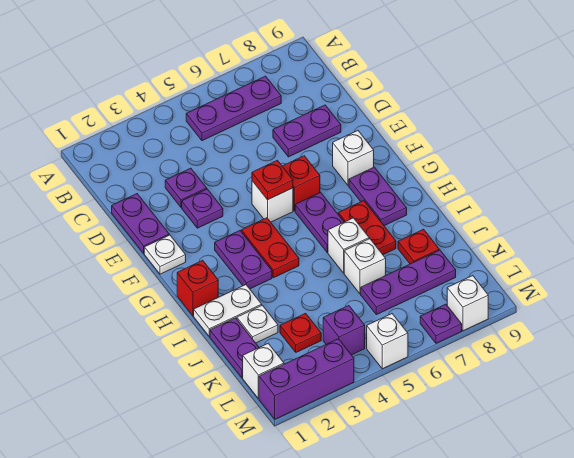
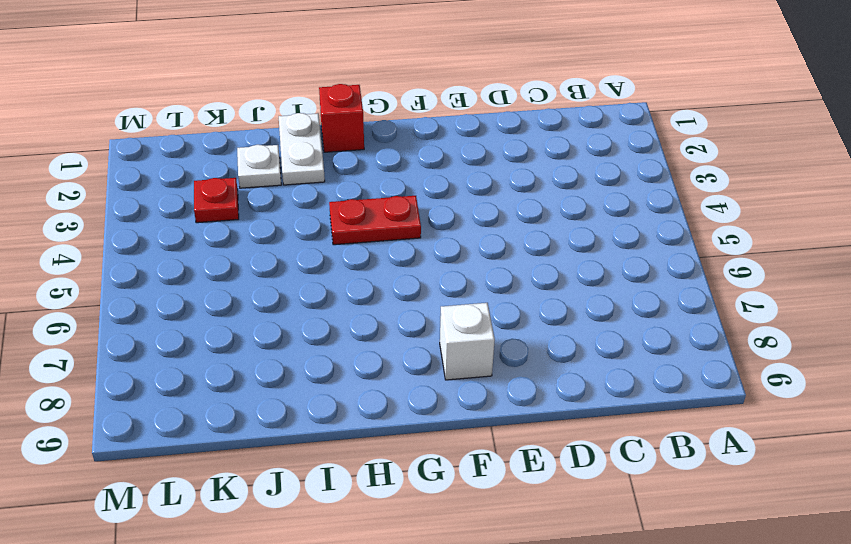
none -> purple plate B5:B7 level 1
none -> purple plate D1:E1 level 1
none -> purple plate D3 level 1
none -> purple plate D7:D8 level 1

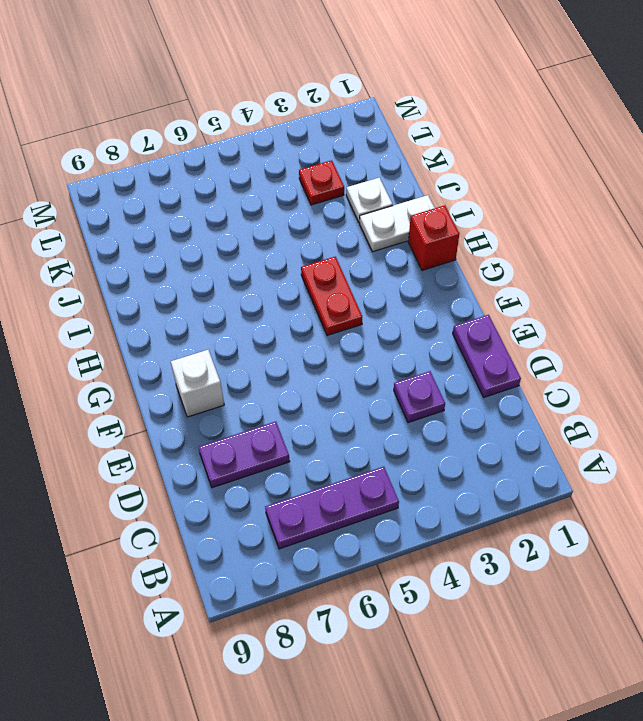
none -> purple plate E3 level 1
none -> white plate F1 level 1
none -> white brick F5 level 1
none -> red brick F6 level 1

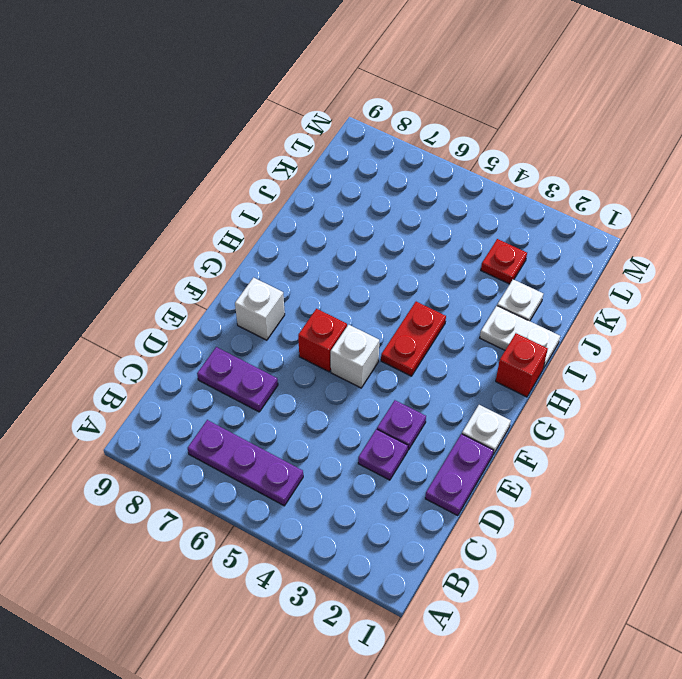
none -> purple plate G3:H3 level 1
none -> purple plate G6:H6 level 1
none -> purple plate G8:H8 level 1
none -> red plate H7:I7 level 1

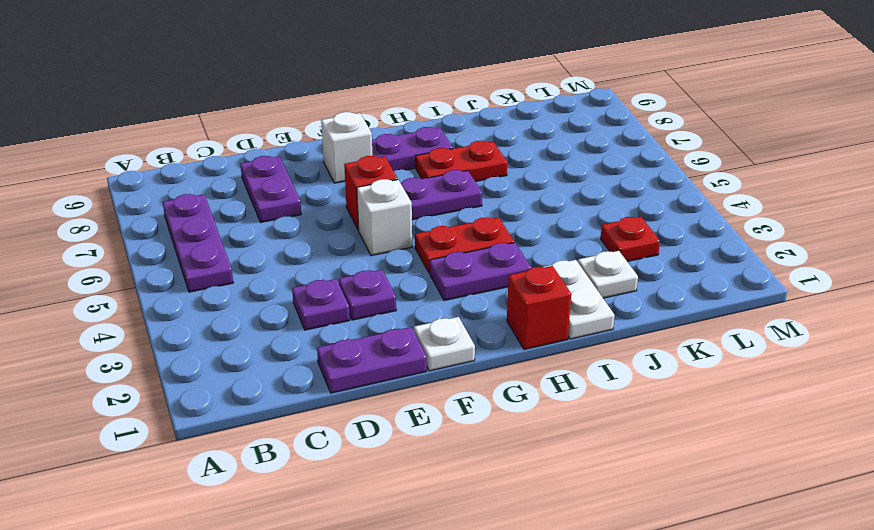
none -> white brick I6 level 1
none -> purple plate J1:K1 level 1
none -> white brick J6 level 1
none -> red plate J8 level 1

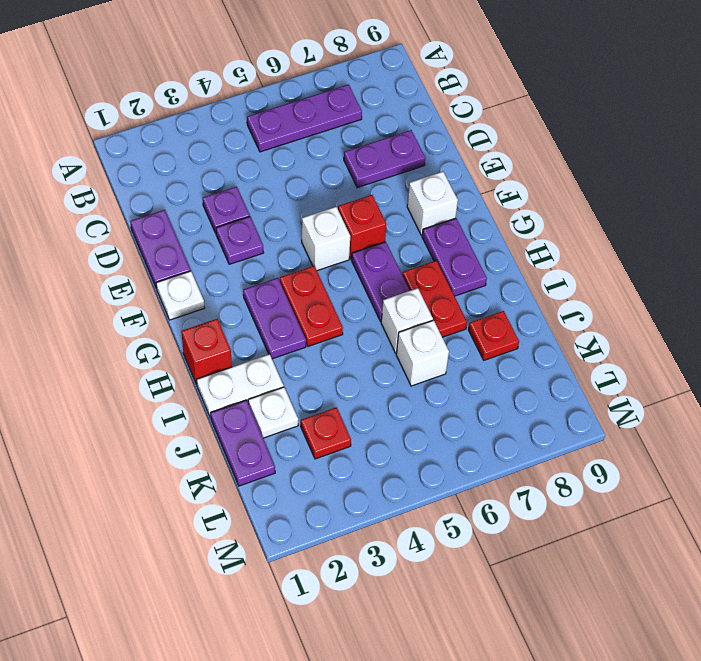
none -> purple plate K6:K8 level 1
none -> white brick L1 level 1
none -> purple brick L4 level 1
none -> purple brick M1:M3 level 1

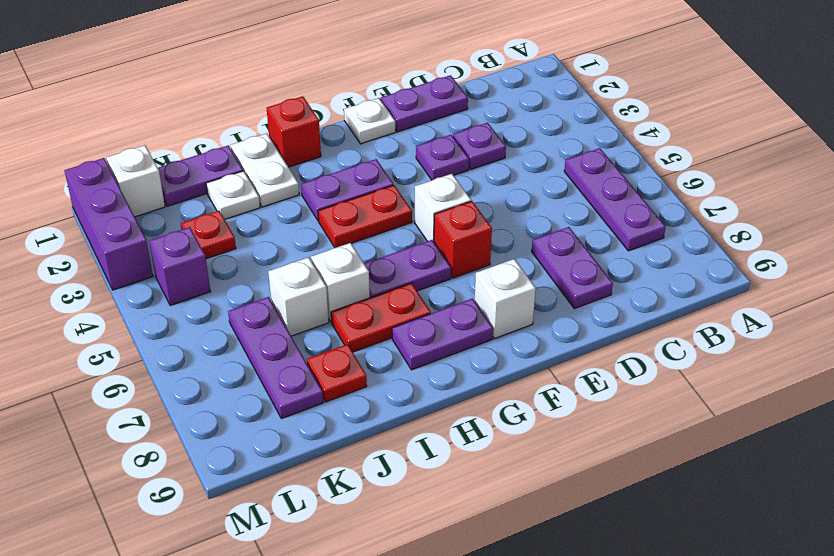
none -> white brick M5 level 1
none -> purple plate M7 level 1
none -> white brick M8 level 1
none -> red plate F5 level 2

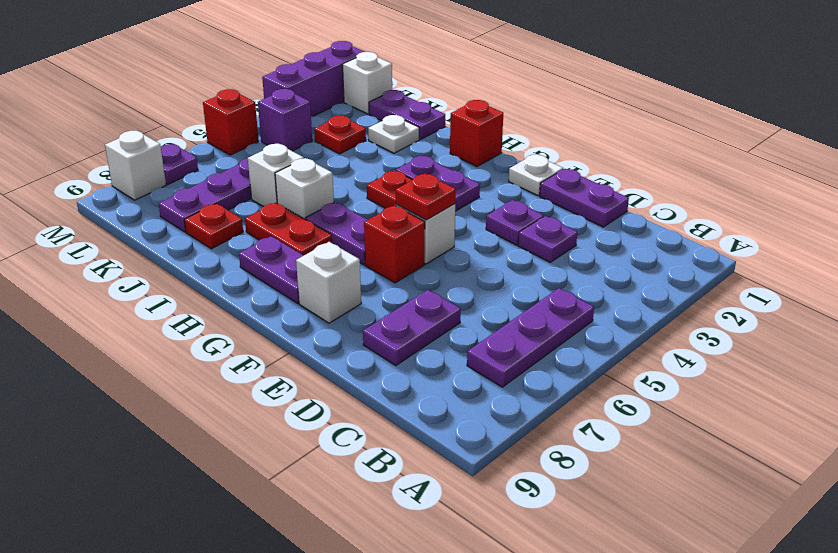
red brick M5 level 1 -> white brick M5 level 1
none -> white plate I1:I2 level 1

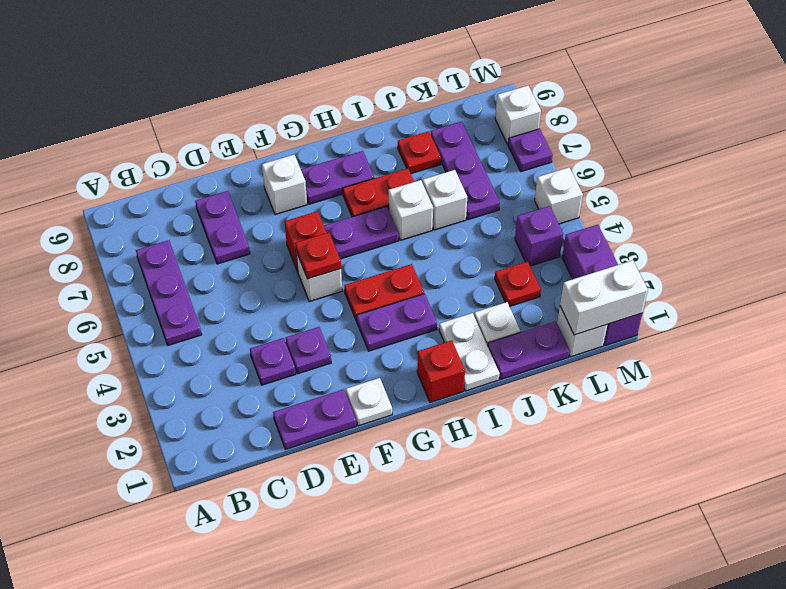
white brick L1:M1 level 2 -> none

